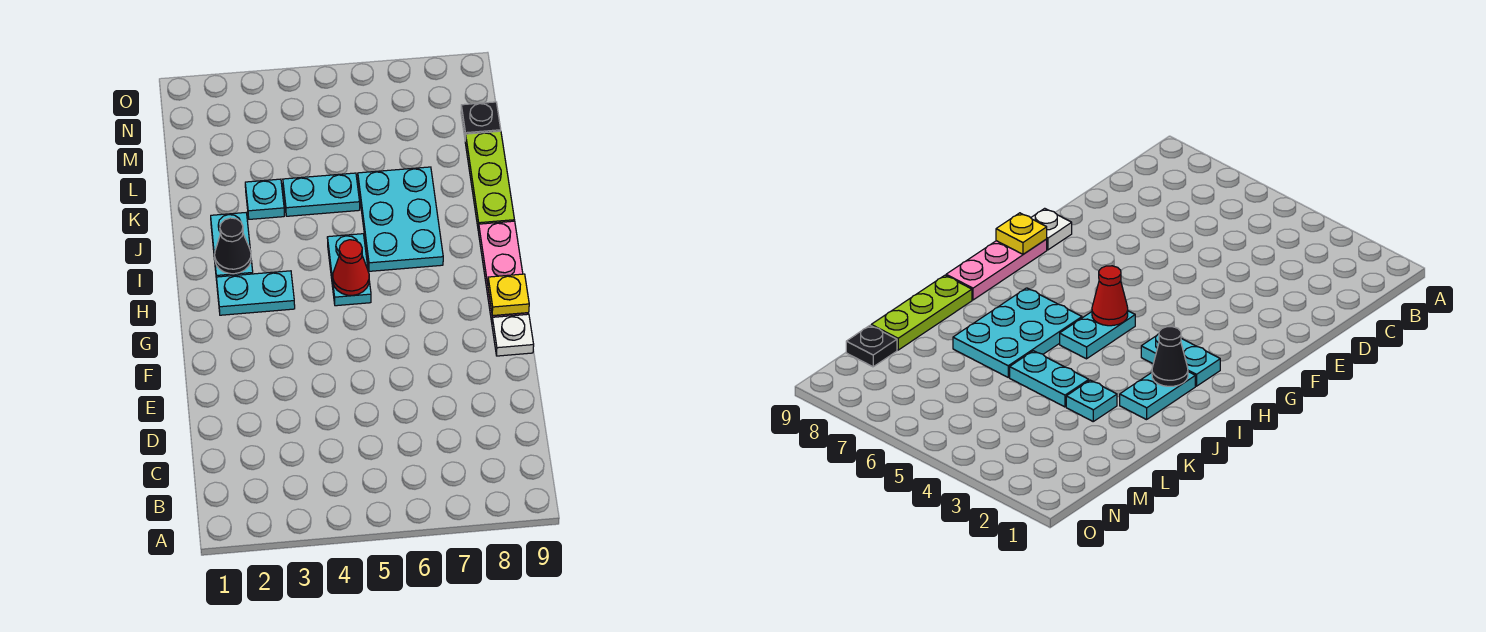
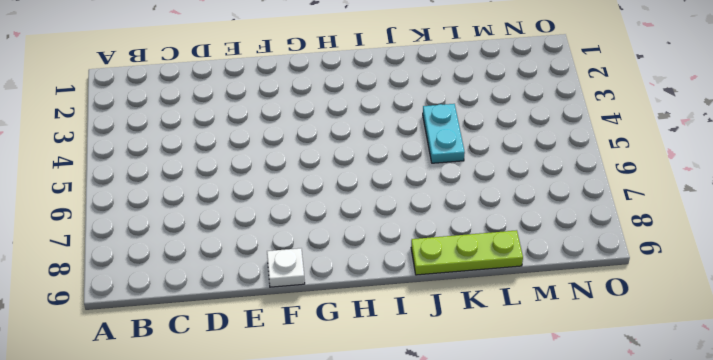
none -> pink plate G9:I9 level 1
none -> cyan plate H2:H3 level 1
none -> cyan plate H5:I5 level 1

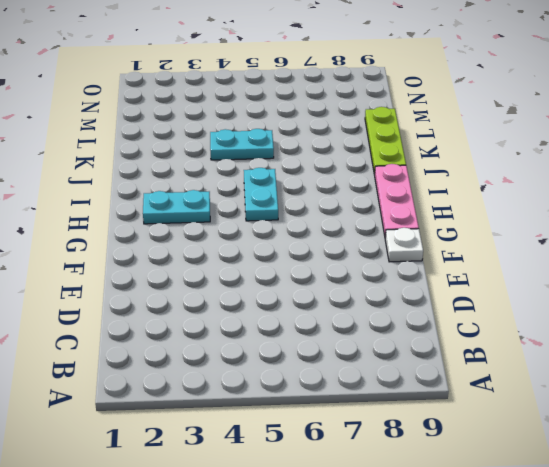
none -> cyan plate I2:J2 level 1
none -> cyan plate I6:K7 level 1
none -> cyan plate K3 level 1

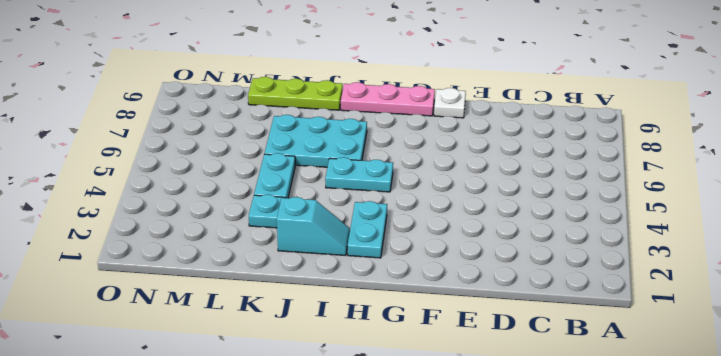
cyan slope I2:J2 level 1 top J -> cyan plate I2:J2 level 1
none -> black plate M9 level 1
none -> yellow plate G9 level 2
none -> red cone H5 level 2

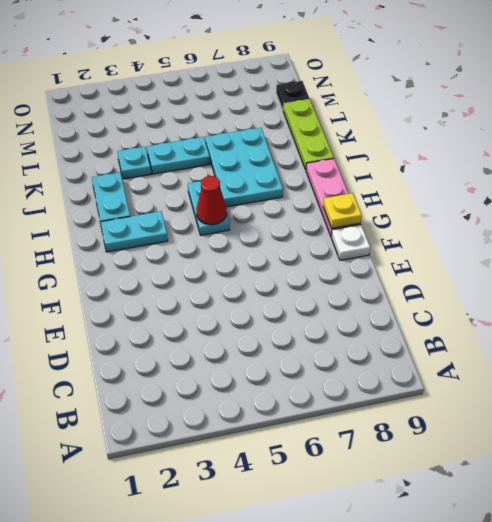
none -> black cone I2 level 2

